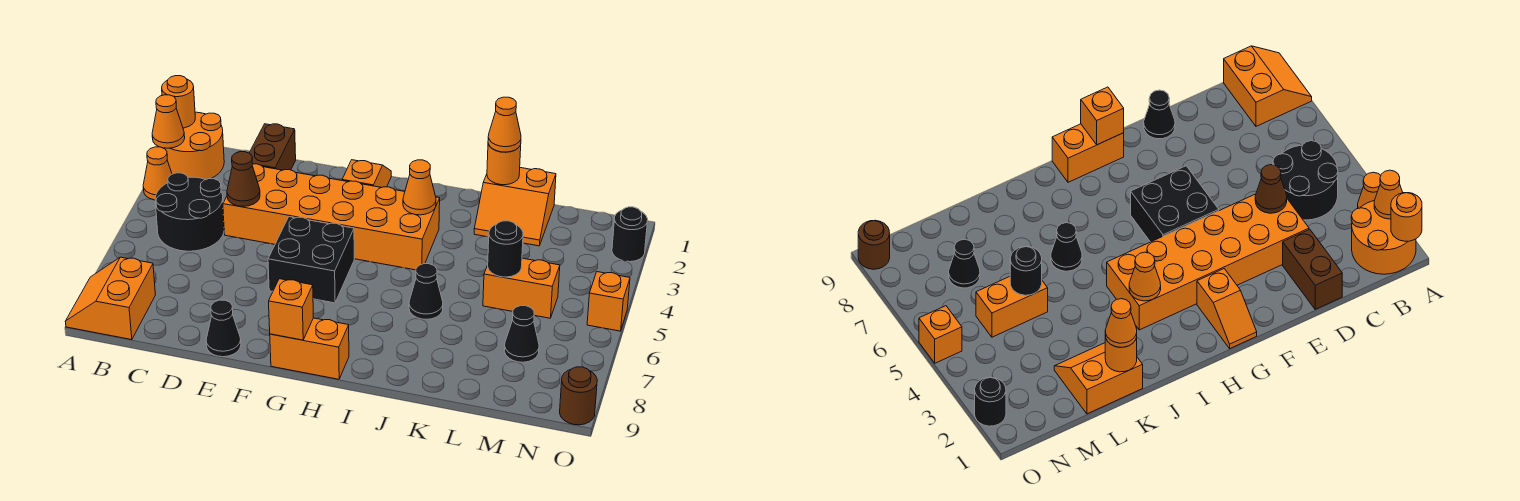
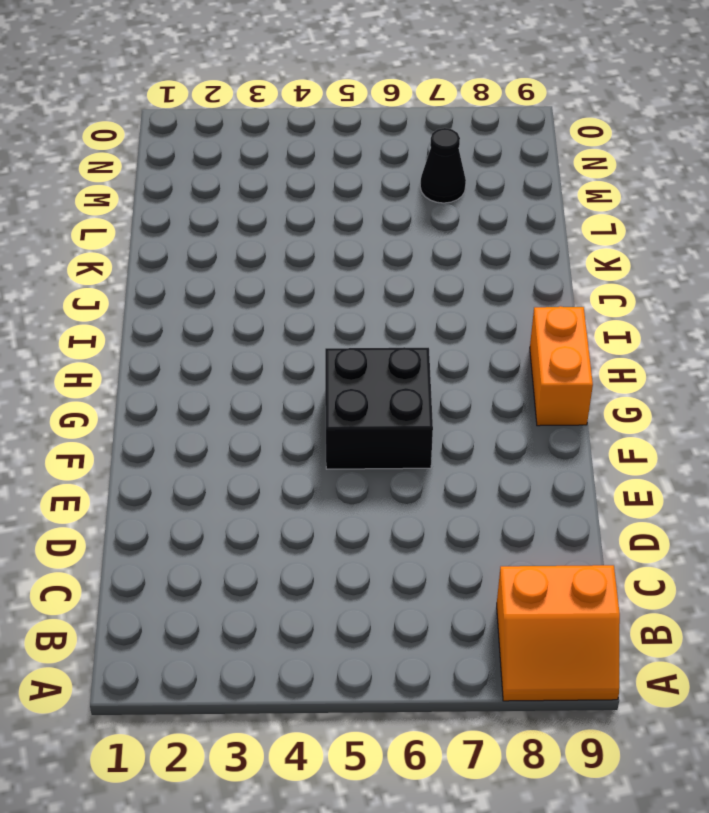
none -> orange round brick A1:B2 level 1
none -> orange cone A3 level 1
none -> black round brick B4:C5 level 1

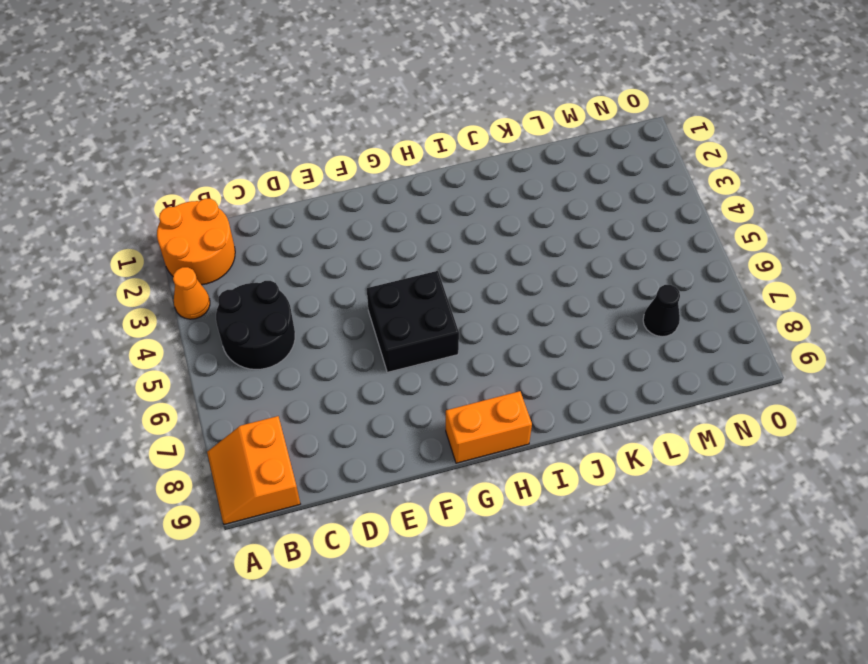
none -> brown brick D1:D2 level 1
none -> orange brick D3:I4 level 1
none -> black cone E9 level 1

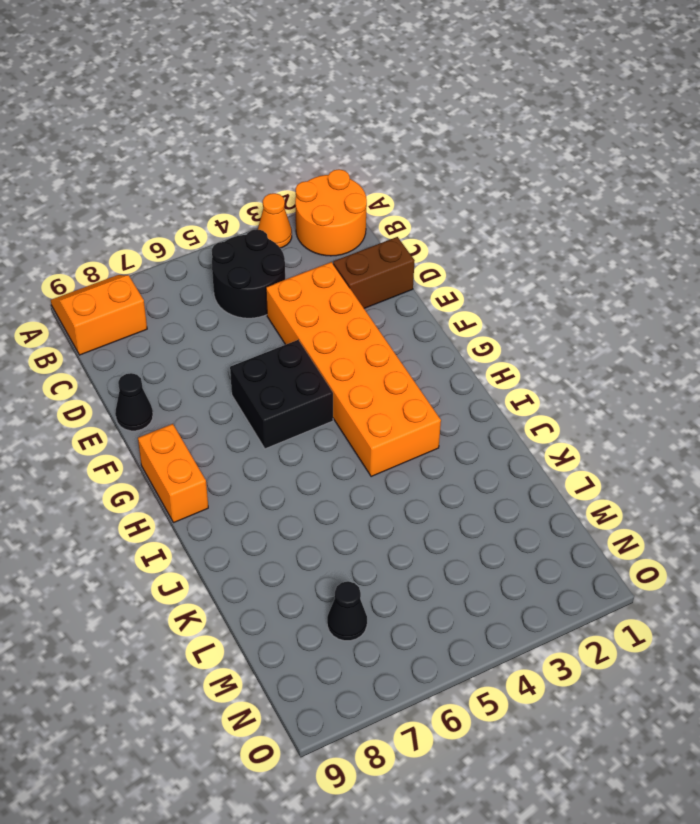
none -> orange slope G1:G2 level 1 top 2
none -> black cone J6 level 1
none -> orange slope K1:L2 level 1 top 1

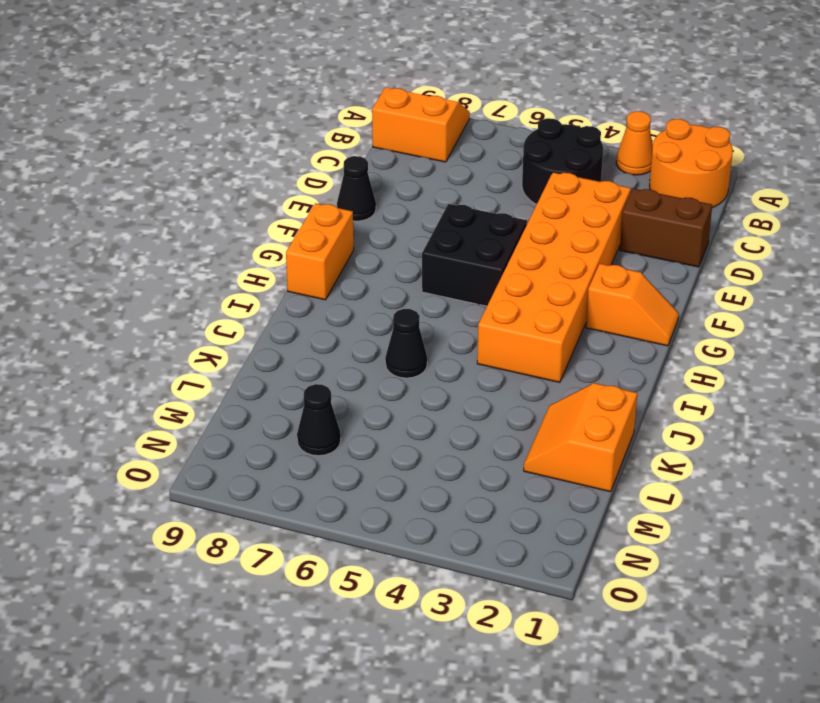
none -> orange brick L5:M5 level 1
none -> black round brick O2 level 1
none -> orange brick O5 level 1

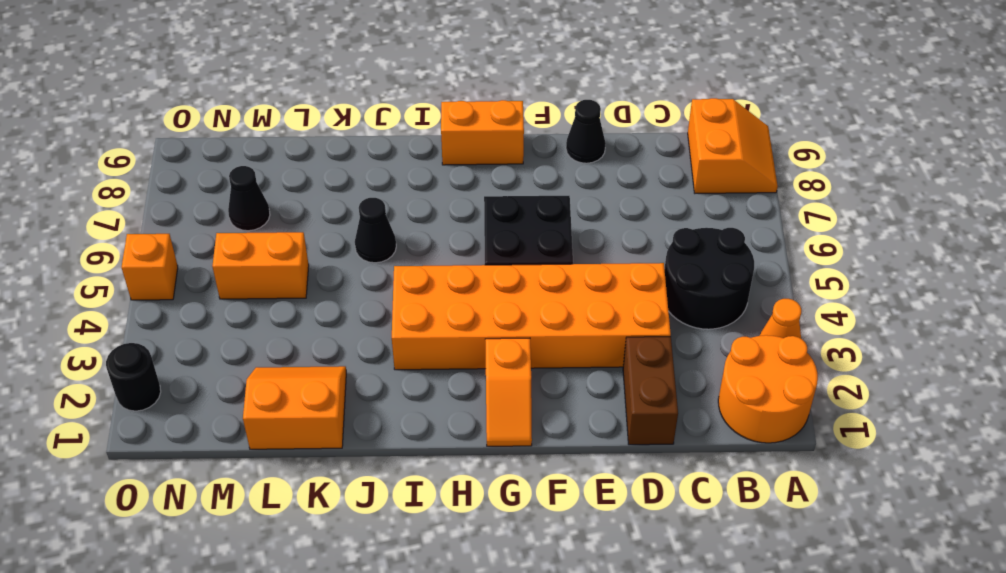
none -> brown round brick O9 level 1
none -> orange round brick A1 level 2
none -> orange cone A2 level 2

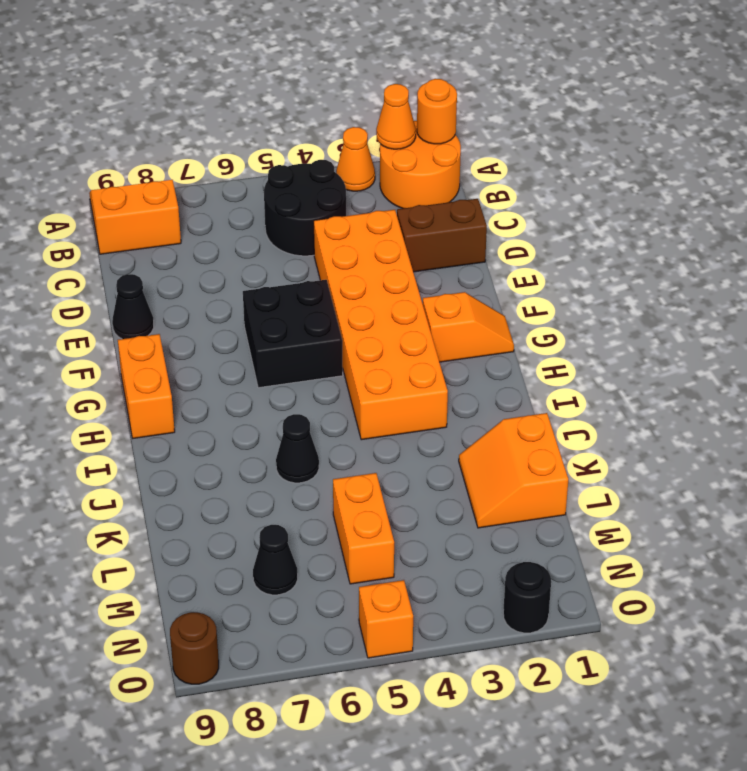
none -> brown cone D4 level 2
none -> orange brick G9 level 2
none -> orange cone I3 level 2

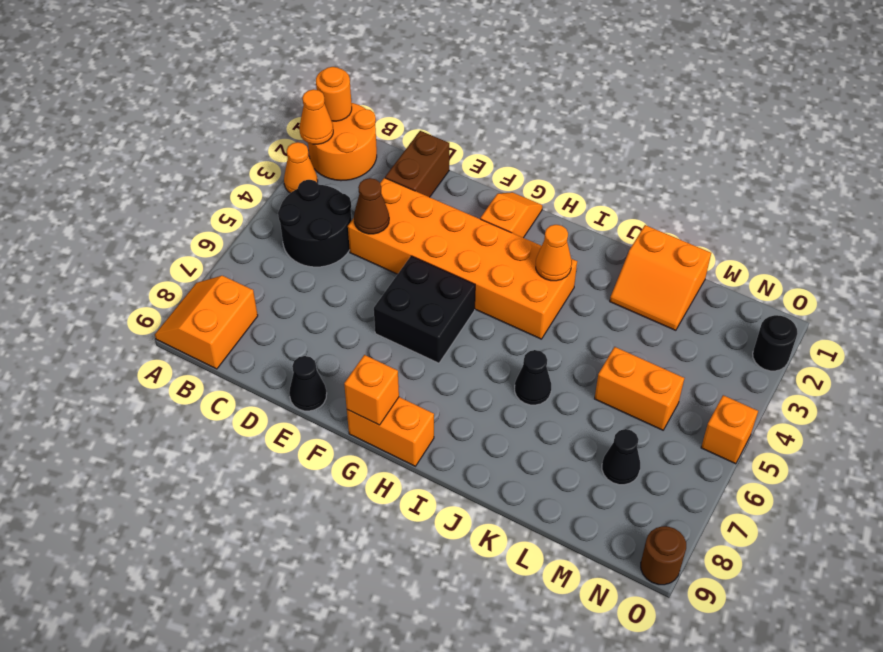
none -> orange round brick K1 level 2
none -> black round brick L5 level 2
none -> orange cone K1 level 3

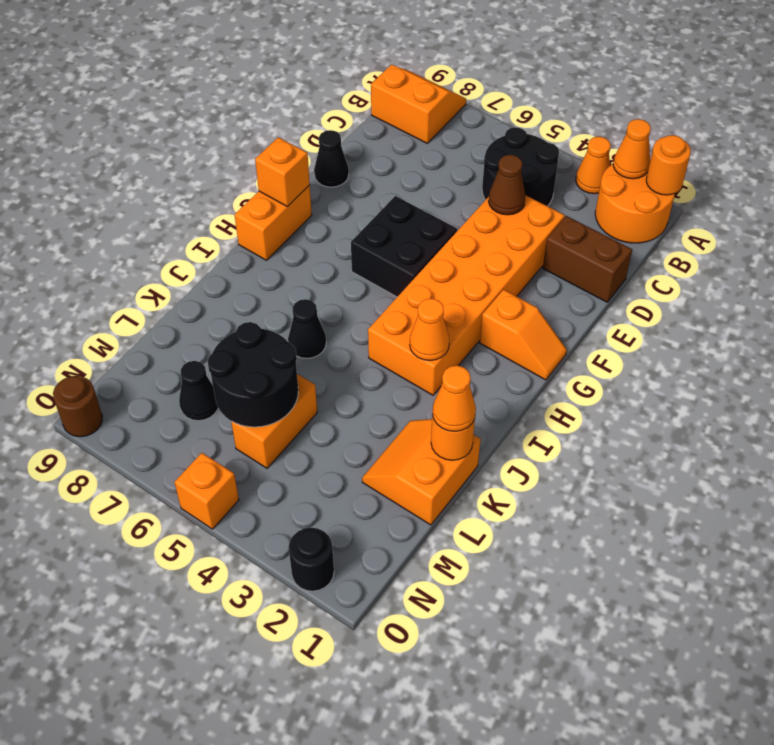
black round brick L5:M6 level 2 -> black round brick L5 level 2

